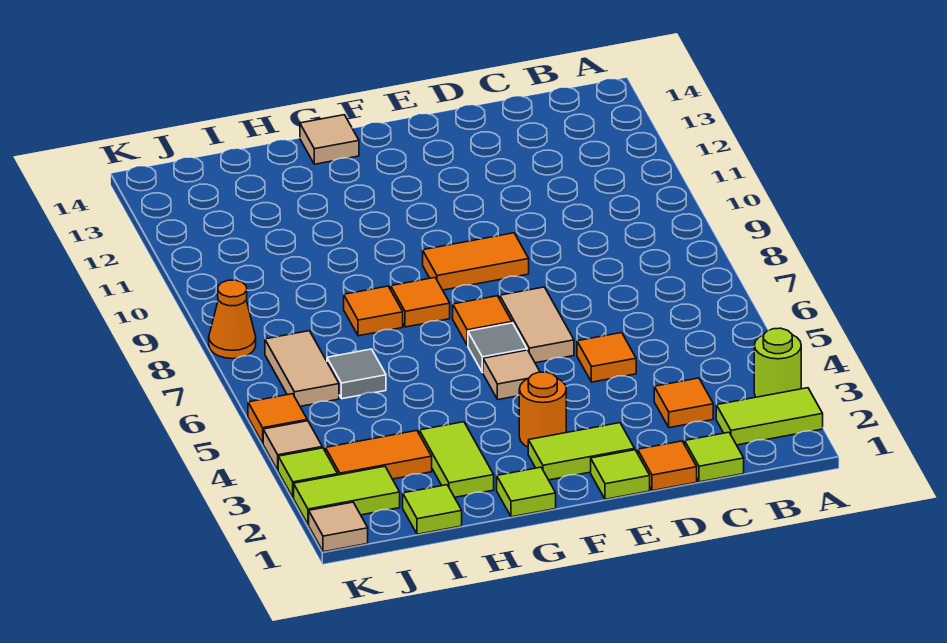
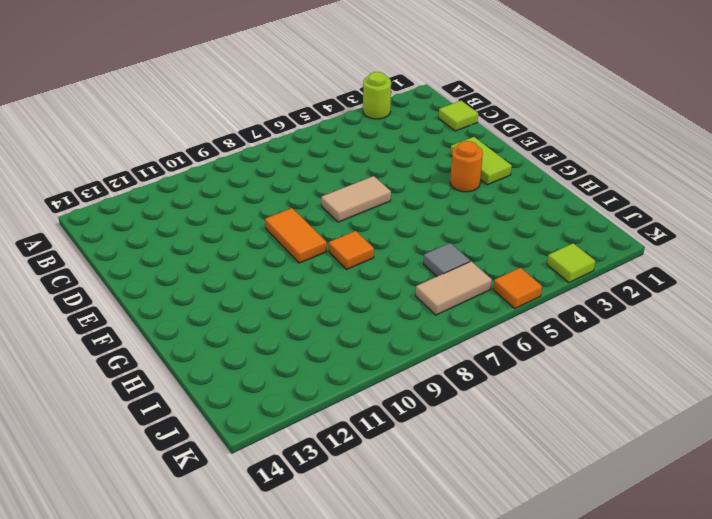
none -> lime tile A2:B2 level 1
none -> orange tile C3 level 1
none -> orange tile D1 level 1

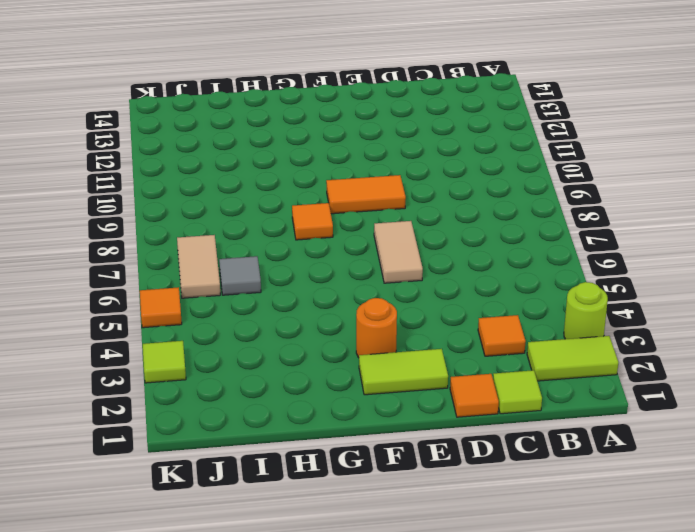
none -> orange tile D5 level 1
none -> lime tile E1 level 1
none -> tan tile F5 level 1

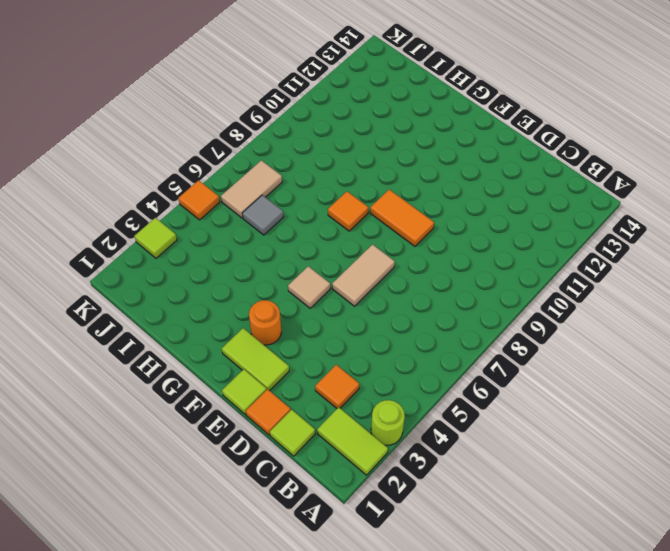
none -> orange tile D5 level 1
none -> grey tile F6 level 1
none -> orange tile F7 level 1

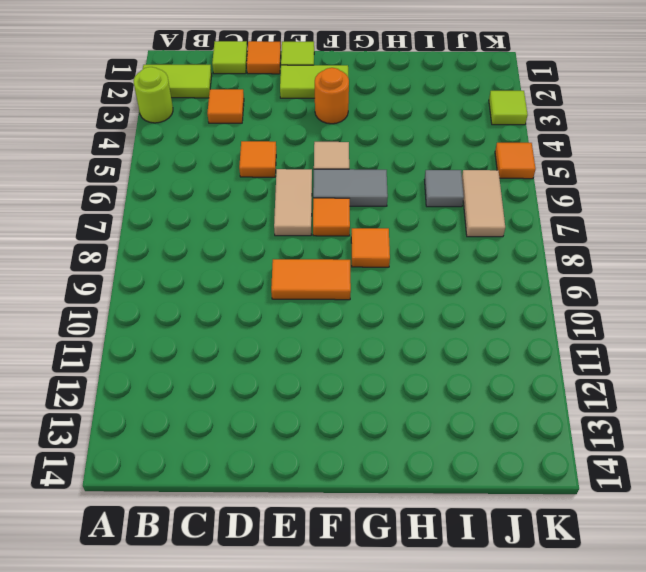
grey tile F6:G6 level 1 -> grey tile F6 level 1
none -> lime tile G1 level 1
none -> tan tile G14 level 1
none -> lime tile H2:H3 level 1

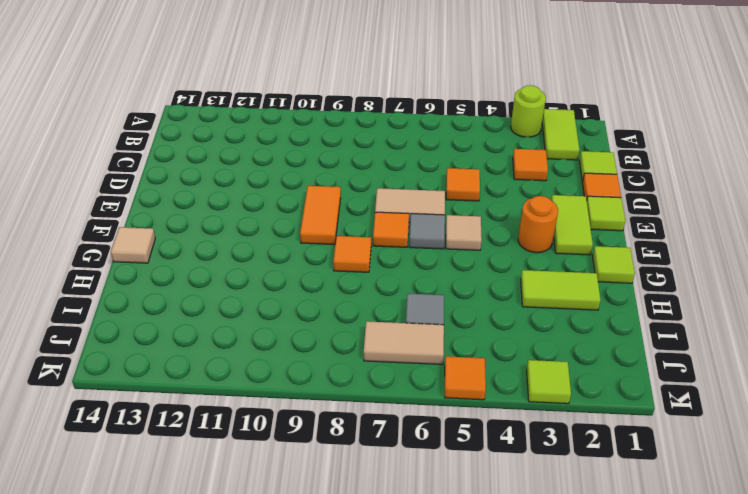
none -> orange tile H8 level 1
none -> lime tile I1 level 1
none -> orange tile I3:J3 level 1

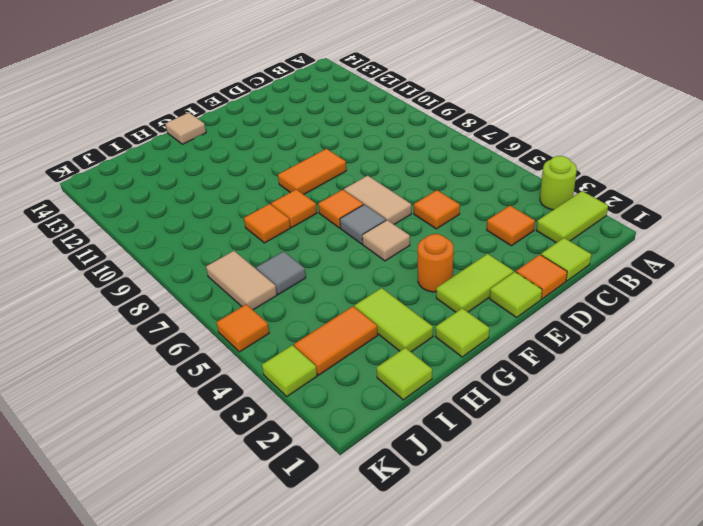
none -> lime tile J2:K2 level 1
none -> tan tile K1 level 1
none -> tan tile K4 level 1

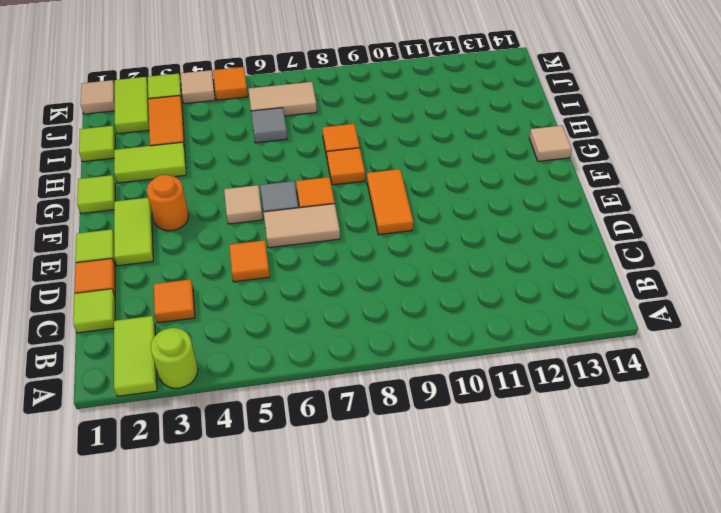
none -> orange cone K8 level 1

